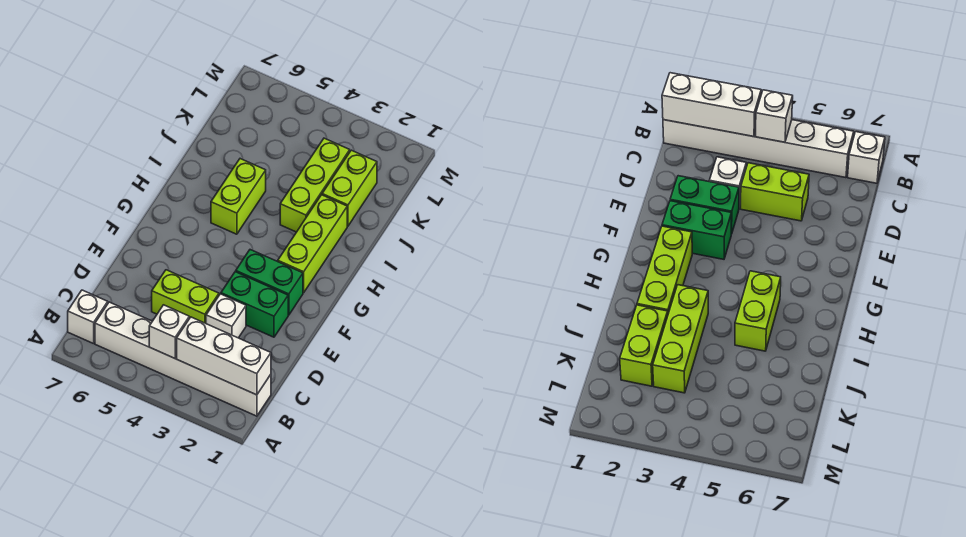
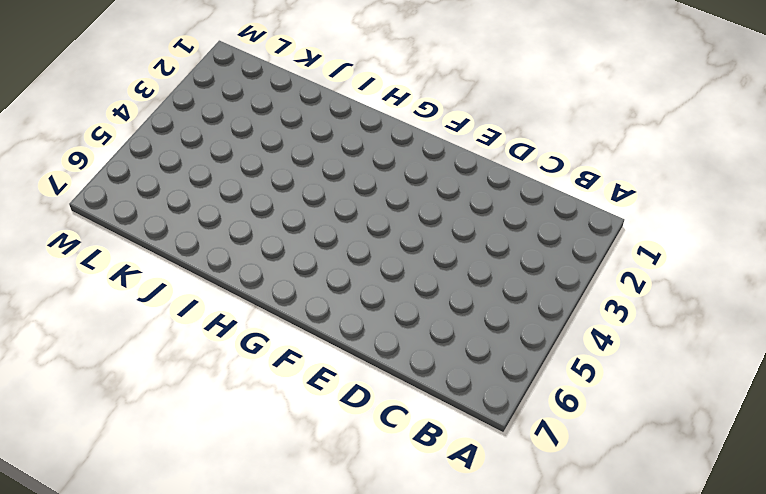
none -> white brick B1:B6 level 1
none -> white brick B7 level 1
none -> white brick D3 level 1

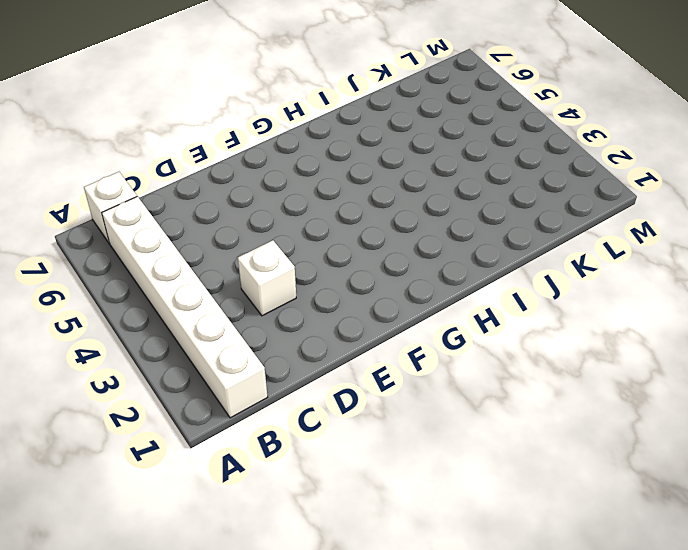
none -> lime brick D4:D5 level 1
none -> green brick E2:E3 level 1
none -> green brick F2:F3 level 1

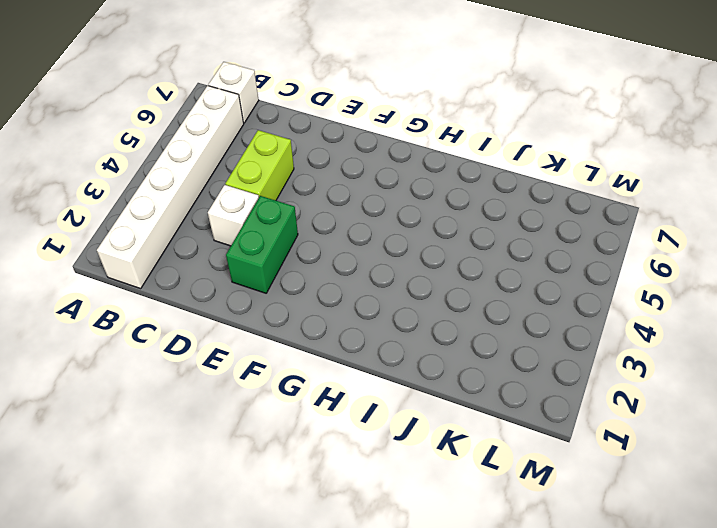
none -> green brick F2:F3 level 1
none -> lime brick G2:I2 level 1
none -> lime brick H5:I5 level 1

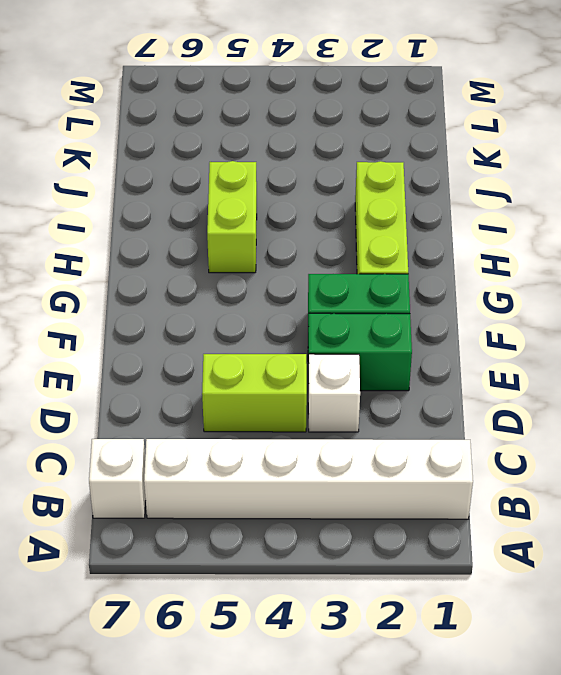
none -> lime brick I3:K3 level 1
none -> lime brick J2:K2 level 1
none -> white brick B1:B3 level 2

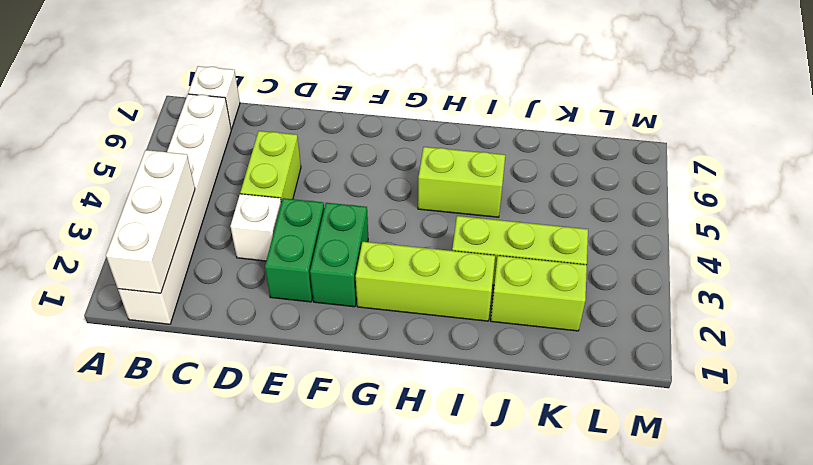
none -> white brick B4 level 2

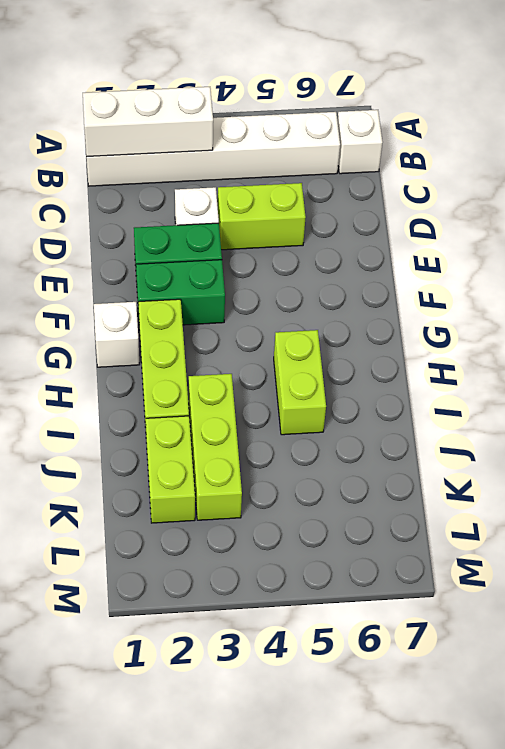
white brick G1 level 1 -> white brick B4 level 2

